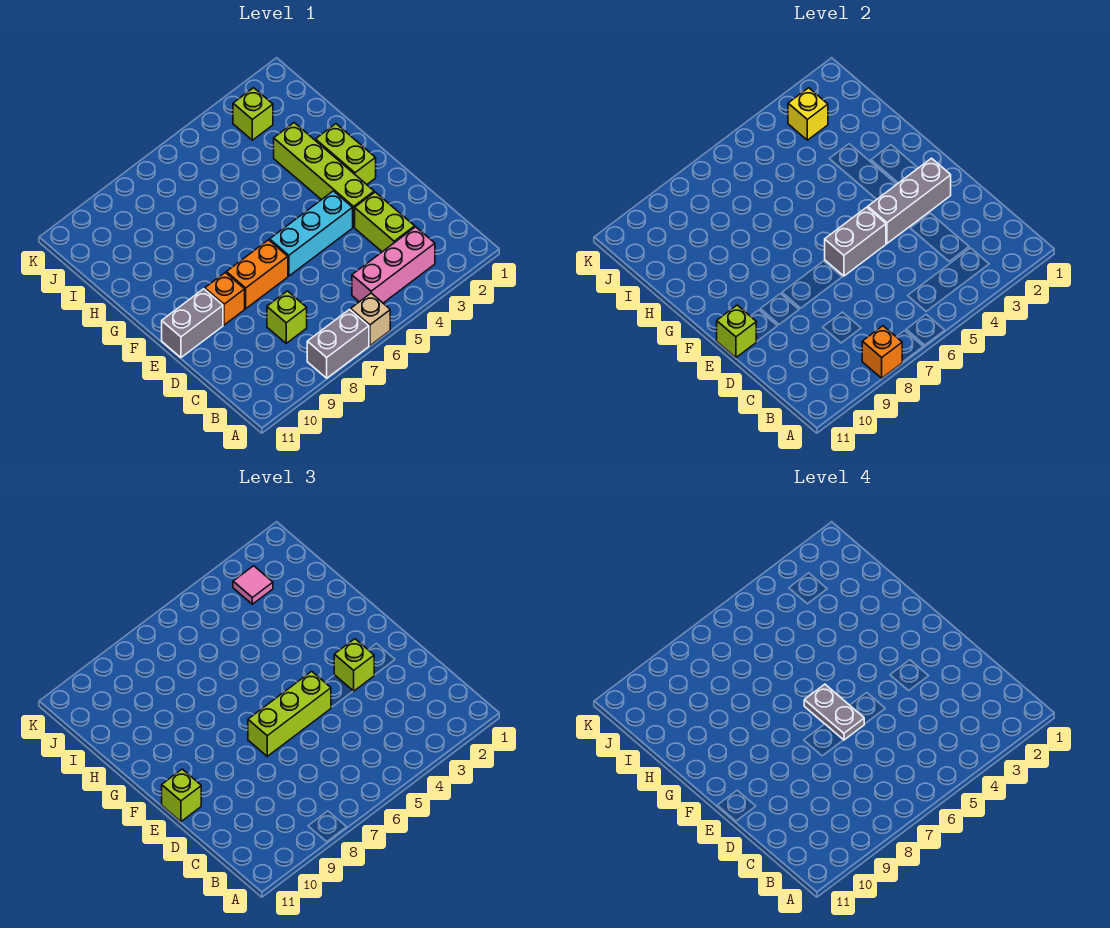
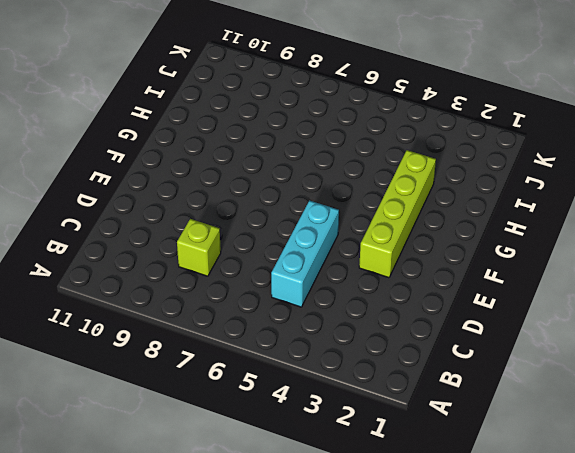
cyan brick C5:E5 level 1 -> cyan brick E4:E6 level 1
none -> tan brick A6 level 1
none -> grey brick A7:A8 level 1
none -> pink brick B3:B5 level 1

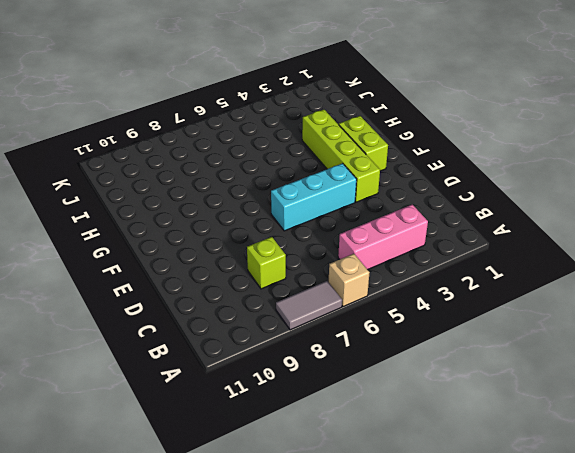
grey tile A7:A8 level 1 -> grey brick A7:A8 level 1
none -> lime brick C3:D3 level 1
none -> orange brick E7:E8 level 1
none -> orange brick E9 level 1

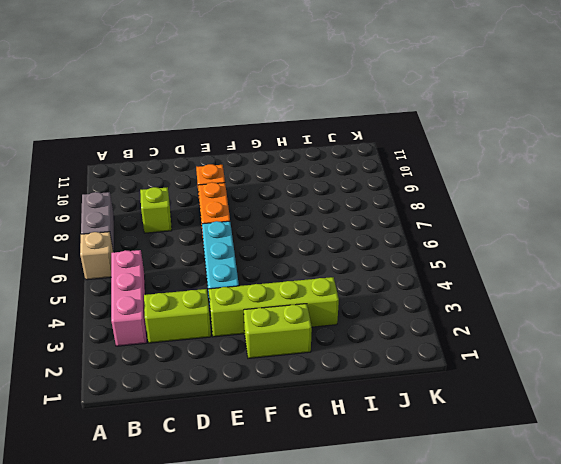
none -> grey brick E10:E11 level 1
none -> lime brick J3 level 1
none -> orange brick A8 level 2

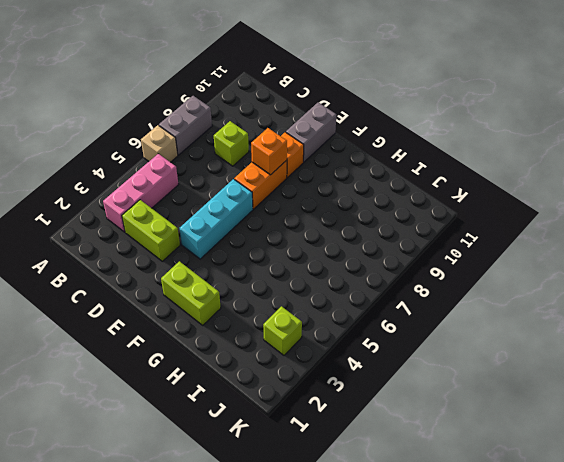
orange brick E8 level 2 -> orange brick A8 level 2
none -> lime brick E3:H3 level 1
none -> grey brick E2:E4 level 2
none -> grey brick E5:E6 level 2

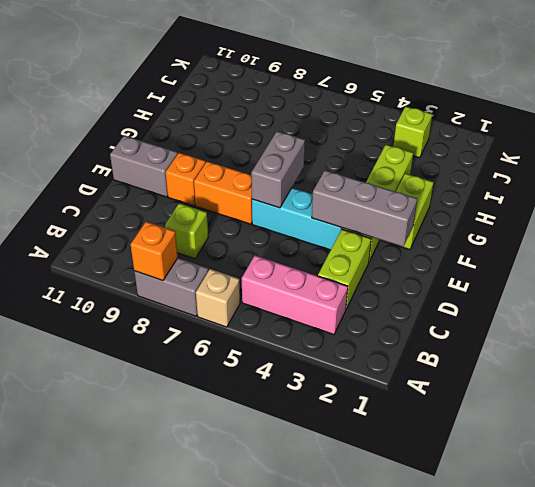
grey brick E6:F6 level 2 -> grey brick E5:E6 level 2
none -> lime brick E11 level 2
none -> yellow brick J3 level 2
none -> lime brick E3 level 3

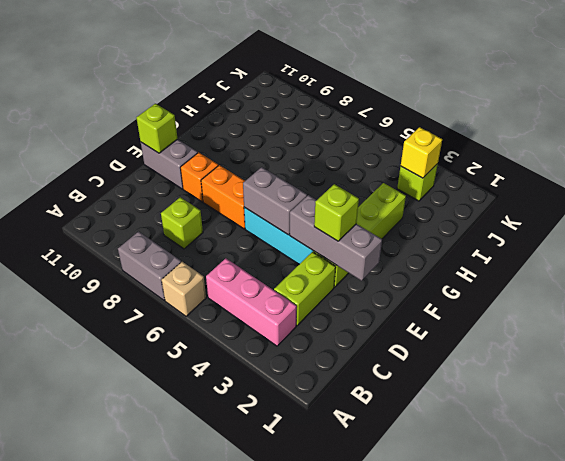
none -> lime brick F2:G2 level 1
none -> orange brick A8 level 2
none -> lime brick E5:E7 level 3

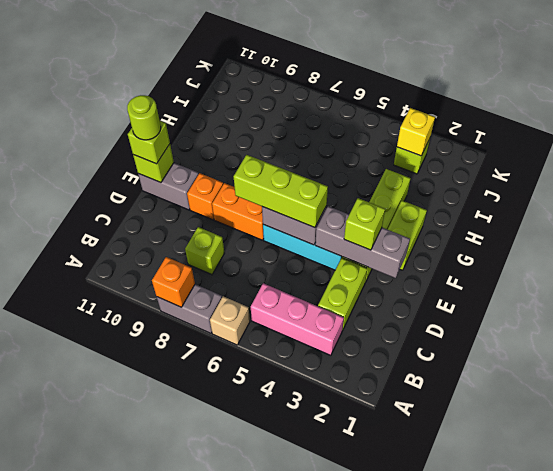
lime round brick E11 level 4 -> none
none -> pink tile J3 level 3
none -> grey plate E6:F6 level 4

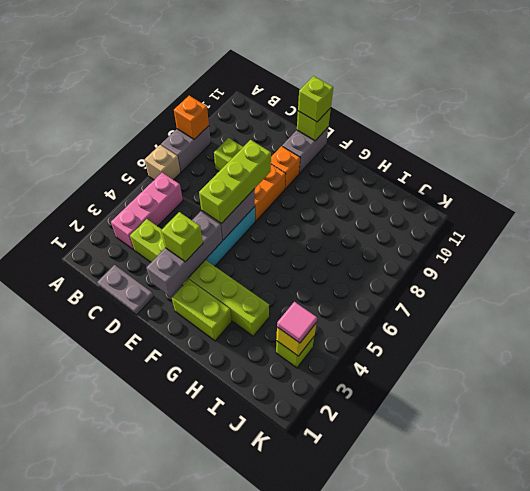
grey plate C1:D1 level 1 -> grey plate E6:F6 level 4

